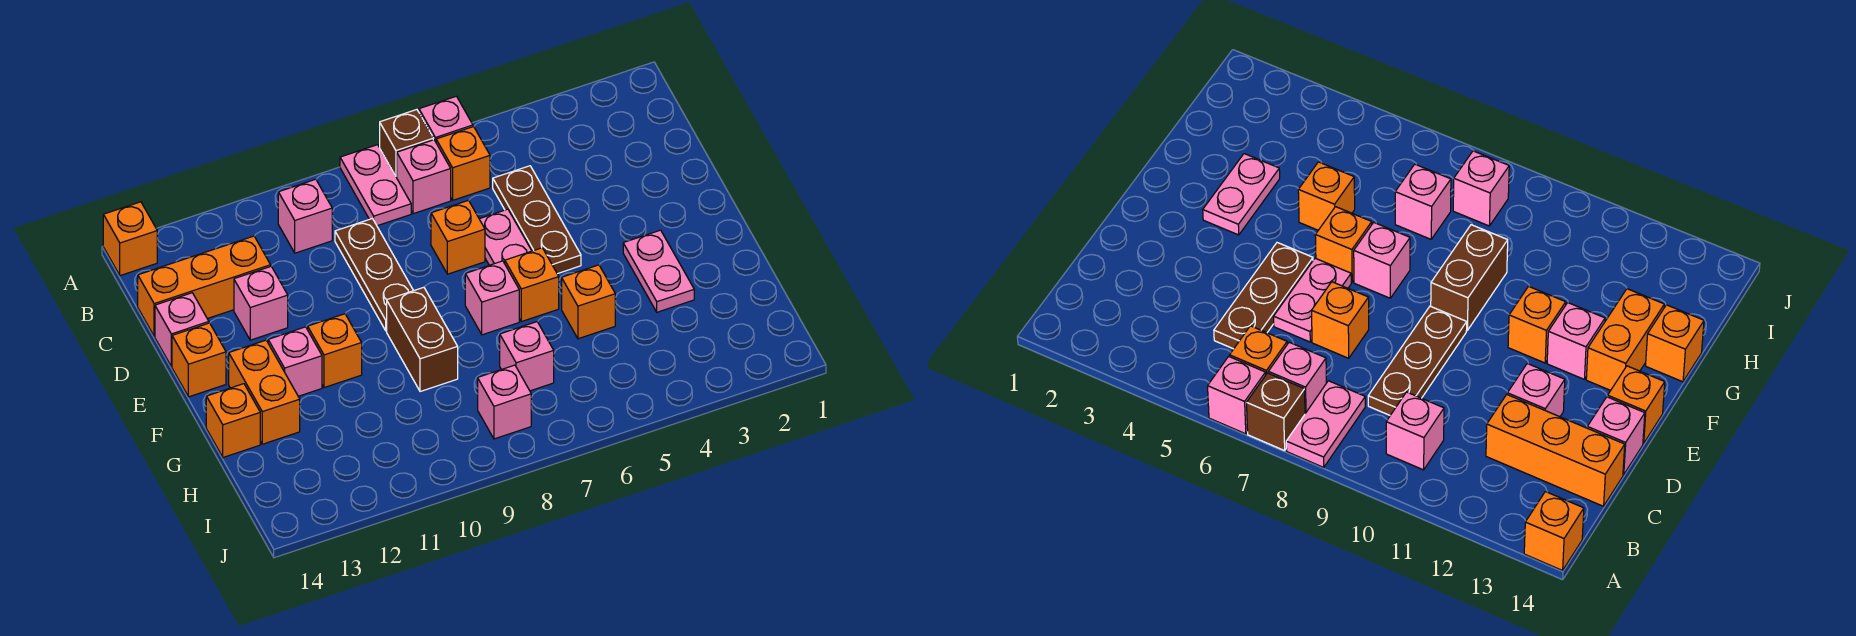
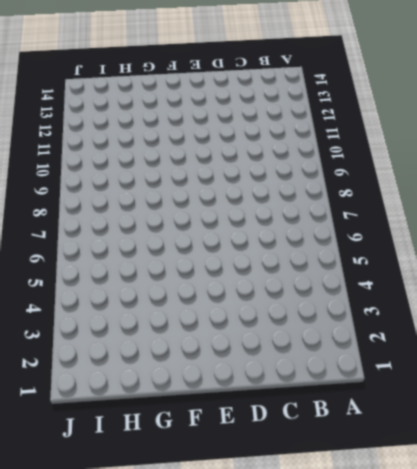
none -> pink brick A6 level 1
none -> brown brick A7 level 1
none -> pink plate A8:B8 level 1

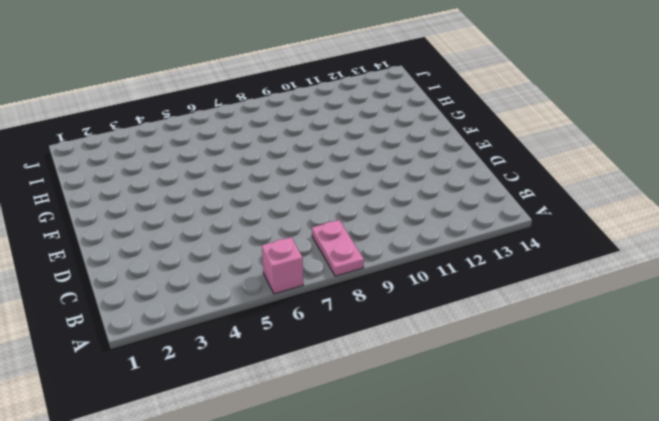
none -> brown brick A7 level 1
none -> orange brick A14 level 1
none -> orange brick B6 level 1

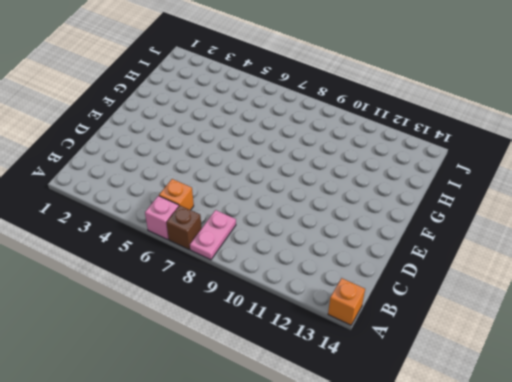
none -> pink brick B7 level 1
none -> pink brick B10 level 1
none -> brown plate C5:E5 level 1

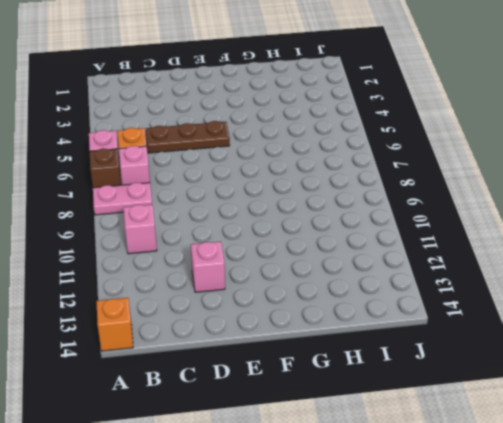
none -> brown plate C9:E9 level 1
none -> orange brick C12:C14 level 1
none -> pink plate D6:E6 level 1

